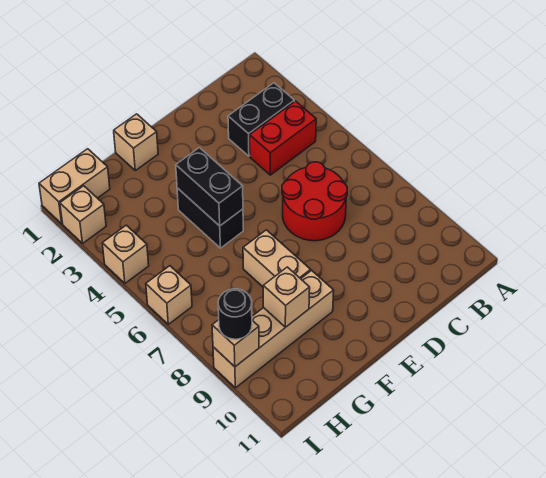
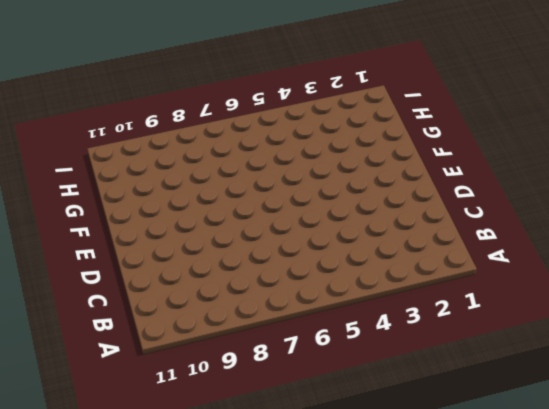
none -> black brick B3:C3 level 1
none -> red brick B4:C4 level 1
none -> red round brick C6:D7 level 1

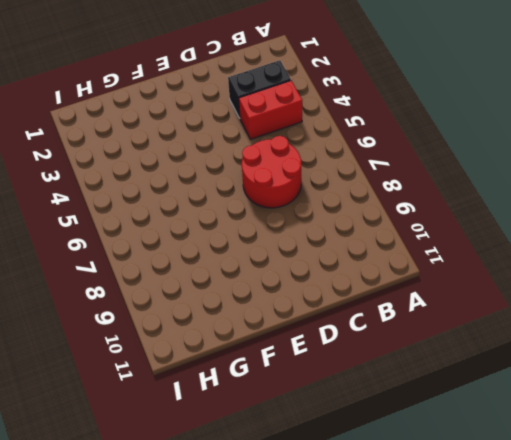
none -> tan brick F1 level 1
none -> black brick F4:F5 level 1
none -> tan brick F7:F8 level 1

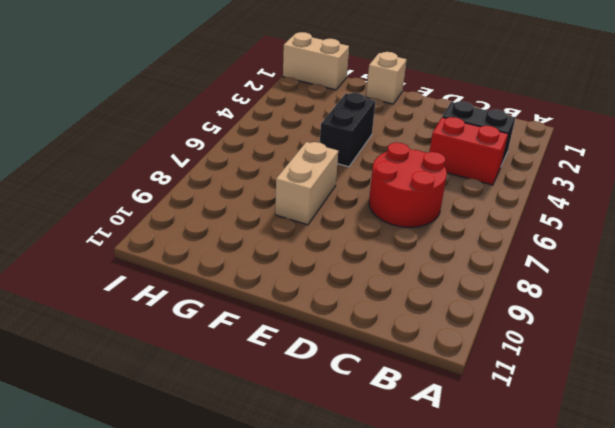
none -> tan brick F9:I9 level 1
none -> tan brick I2 level 1
none -> tan brick I4 level 1

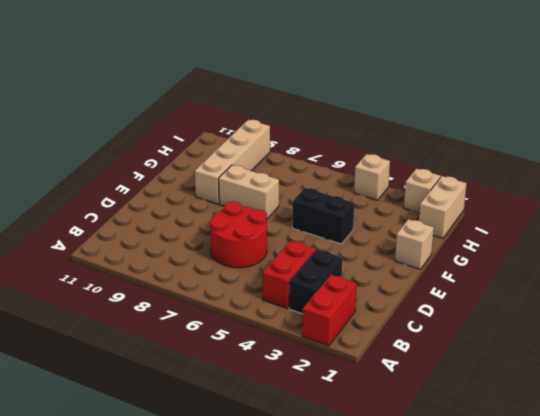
red brick A2:B2 level 1 -> none
none -> tan brick I6 level 1
none -> black brick F4:F5 level 2
none -> tan brick G9 level 2

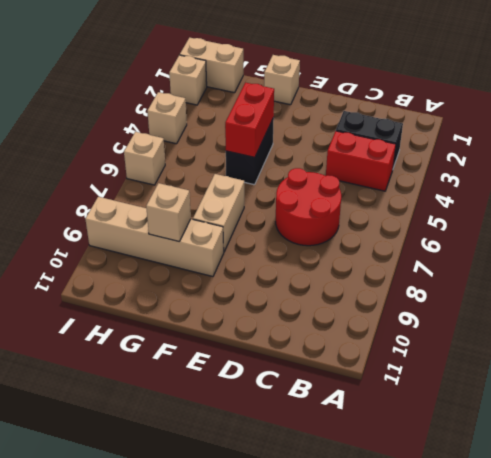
red brick F4:F5 level 2 -> black brick F4:F5 level 2
none -> tan brick I9 level 2
none -> black round brick I9 level 3

